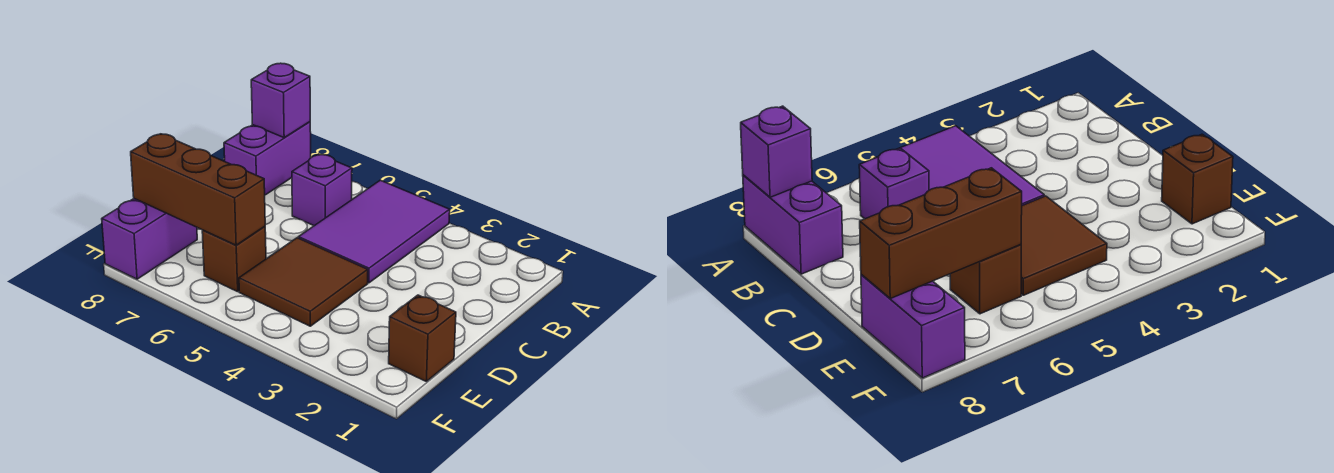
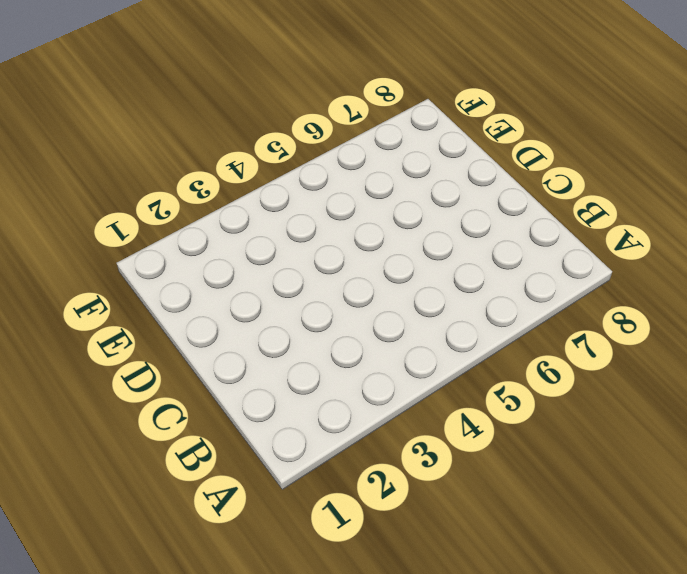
none -> purple tile A4:C5 level 1
none -> purple brick A8:B8 level 1

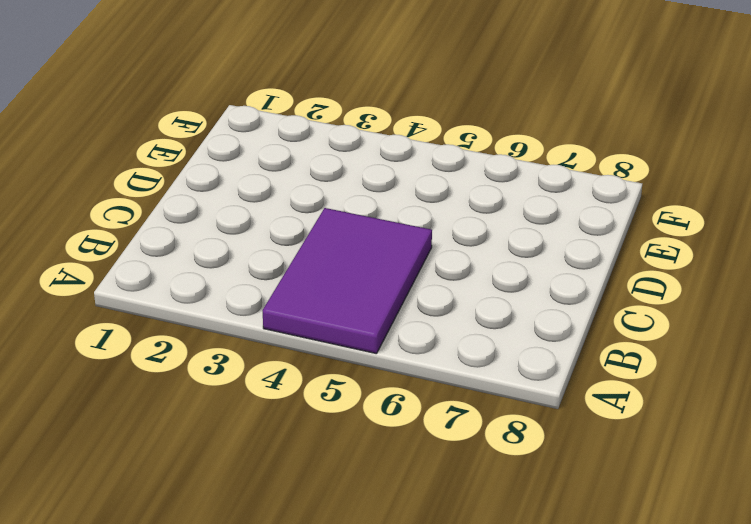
none -> purple brick A8:B8 level 1
none -> purple brick B6 level 1

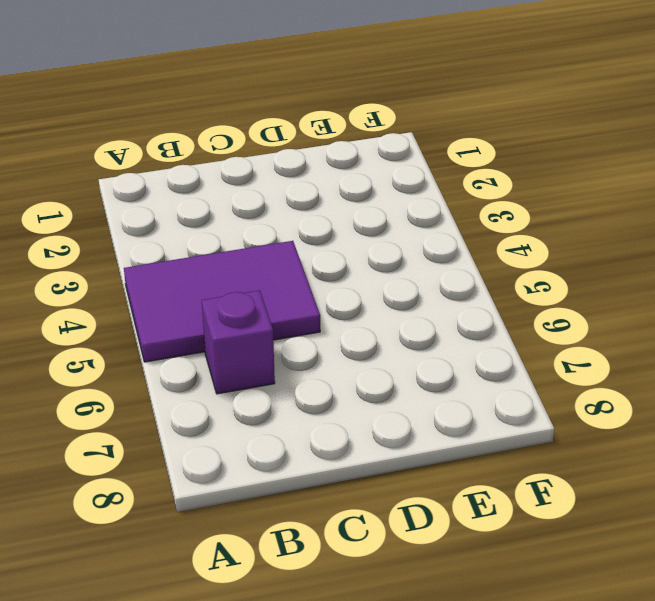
none -> purple brick A8:B8 level 1
none -> brown tile D4:E5 level 1

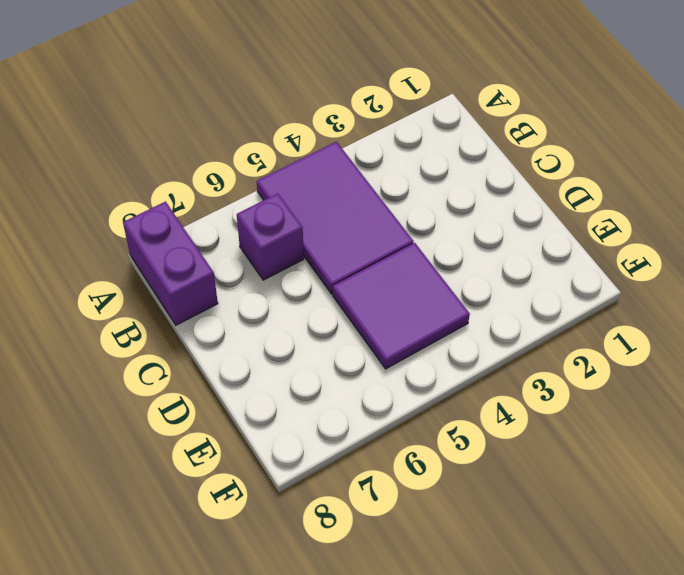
purple tile D4:E5 level 1 -> brown tile D4:E5 level 1
none -> brown brick E1 level 1
none -> brown brick E6 level 1

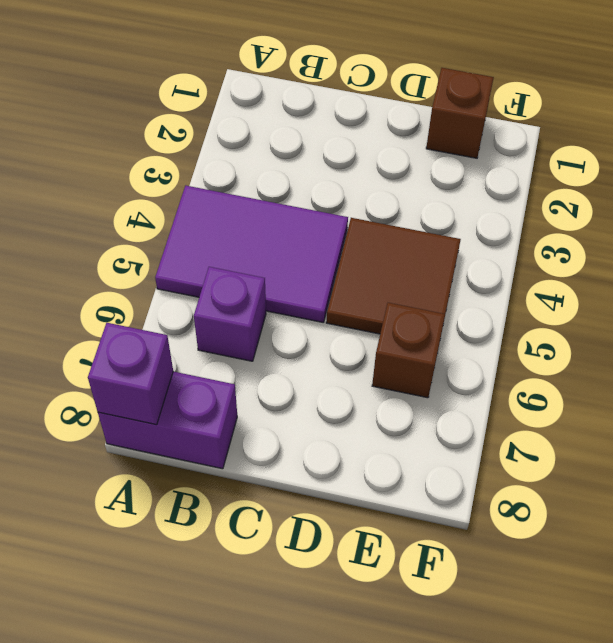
none -> purple brick E8:F8 level 1
none -> brown brick E6:E8 level 2

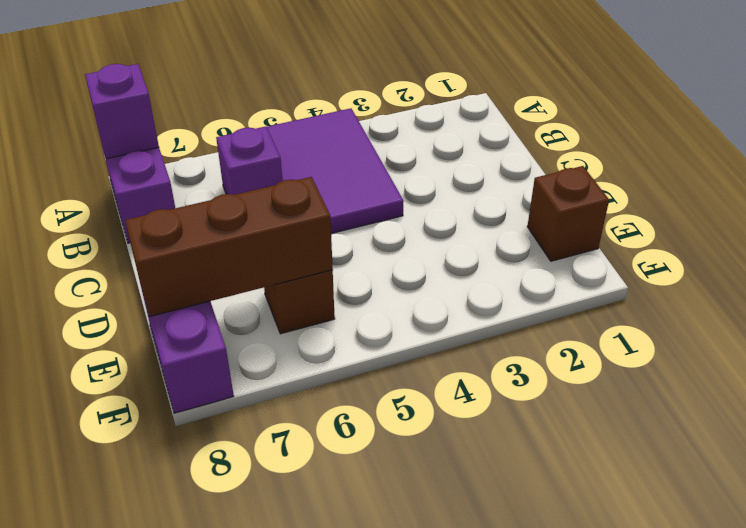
none -> brown tile D4:E5 level 1

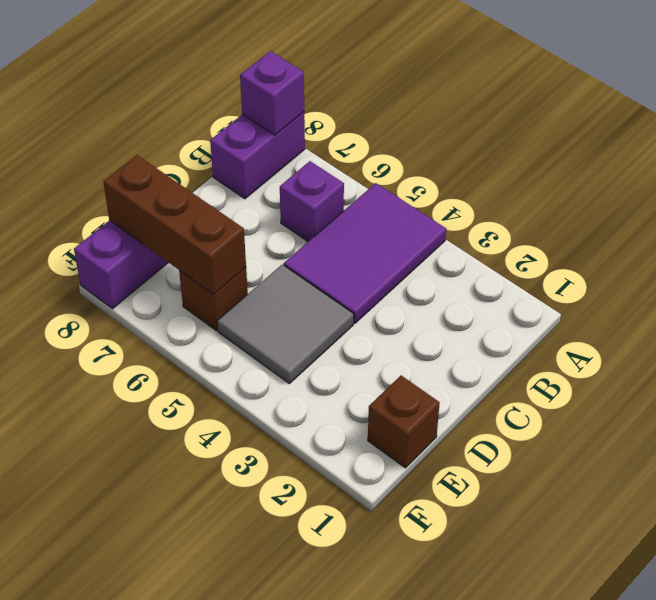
grey tile D4:E5 level 1 -> brown tile D4:E5 level 1

